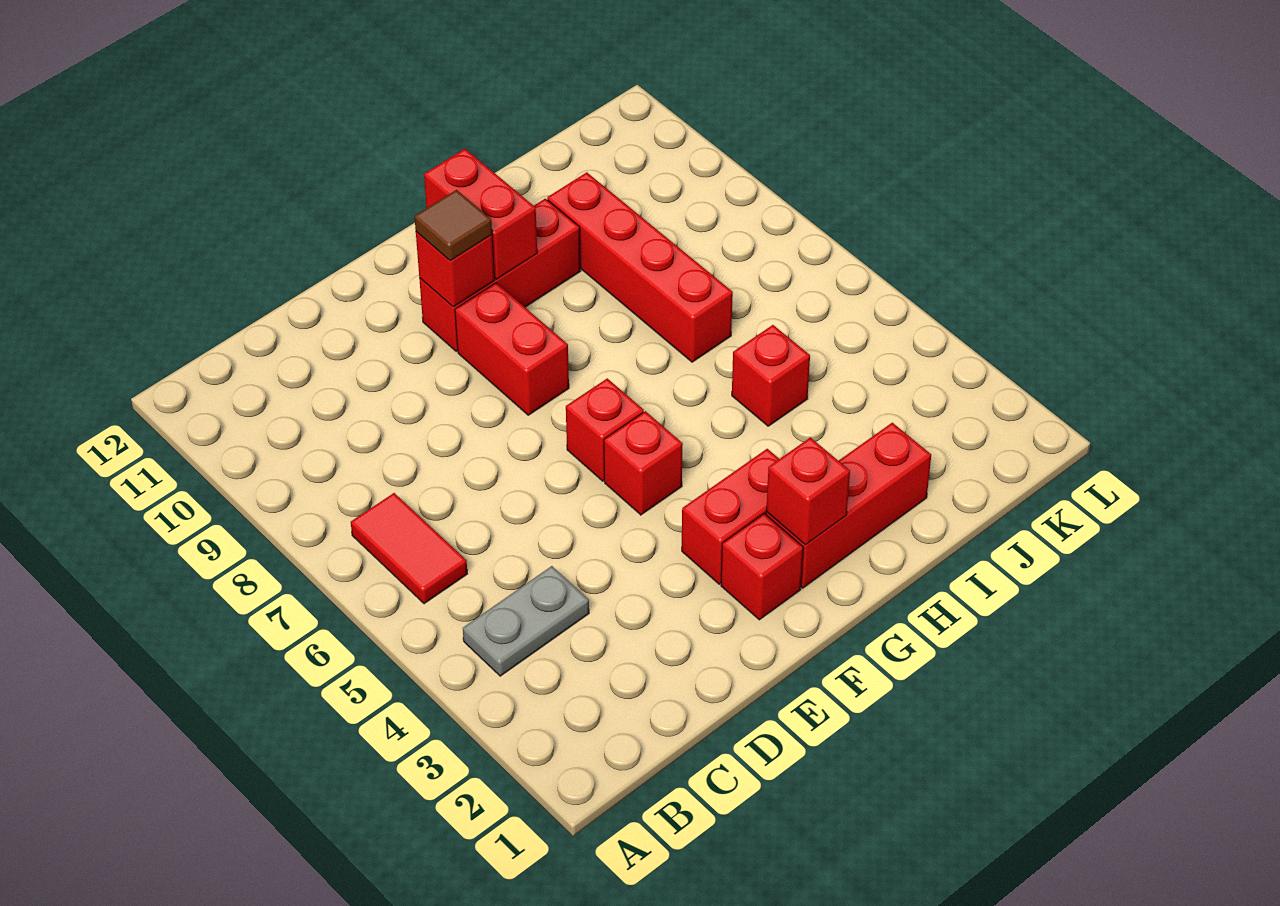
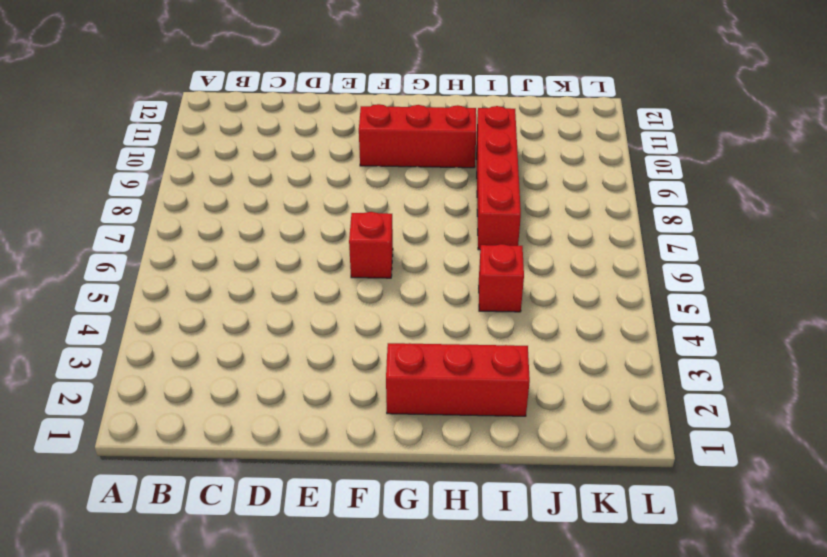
none -> grey plate B4:C4 level 1
none -> red tile B6:B7 level 1
none -> red brick F2 level 1

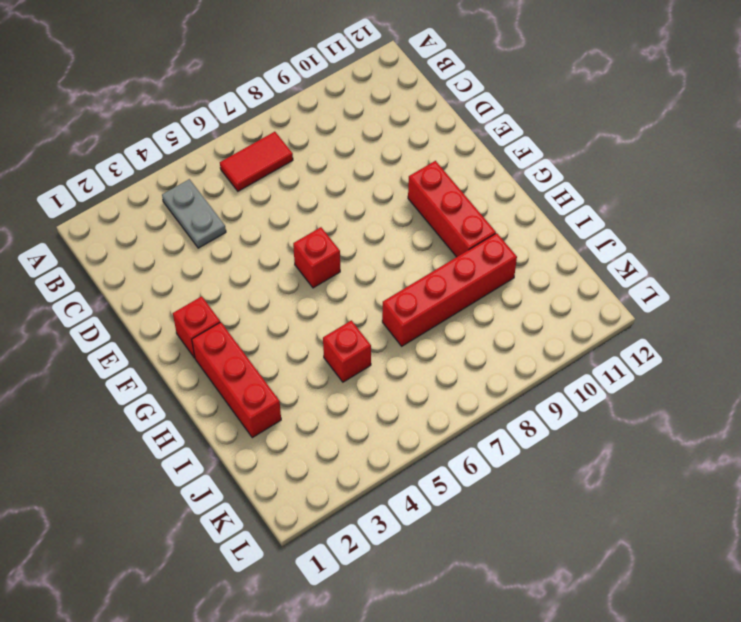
none -> red brick F3:G3 level 1
none -> red brick F5 level 1
none -> red brick F8:F9 level 1

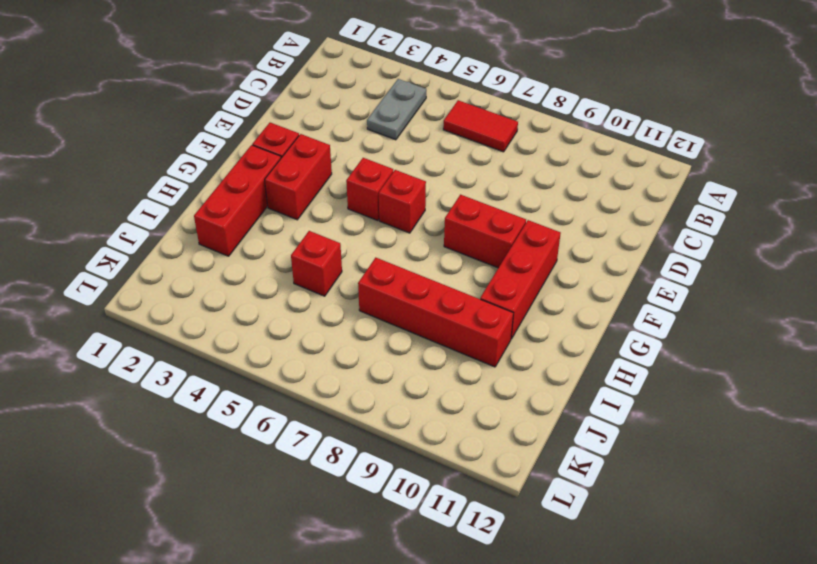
none -> red brick F10 level 2
none -> red brick G2 level 2
none -> red brick G10:G11 level 2

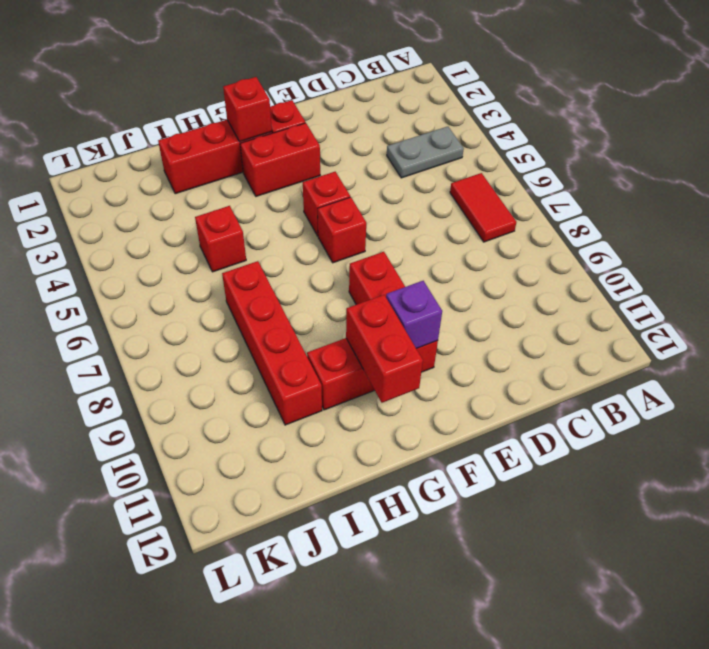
purple brick F10 level 2 -> red brick F10 level 2
none -> brown tile F10 level 3

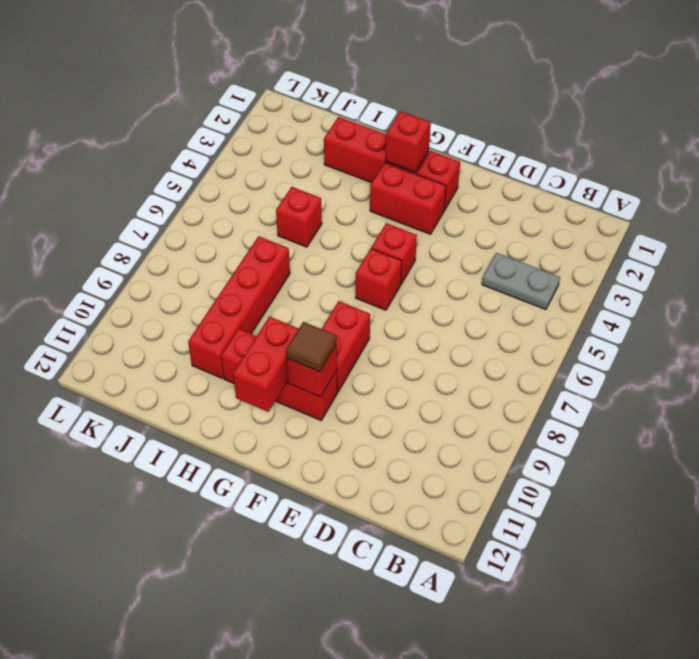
none -> red tile B6:B7 level 1

